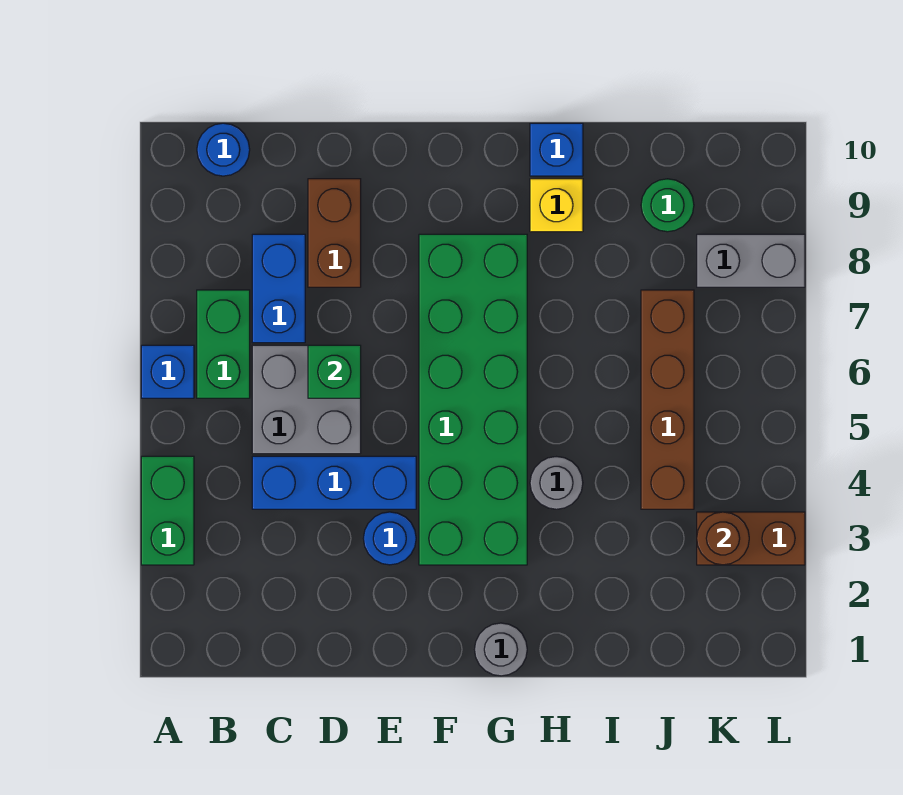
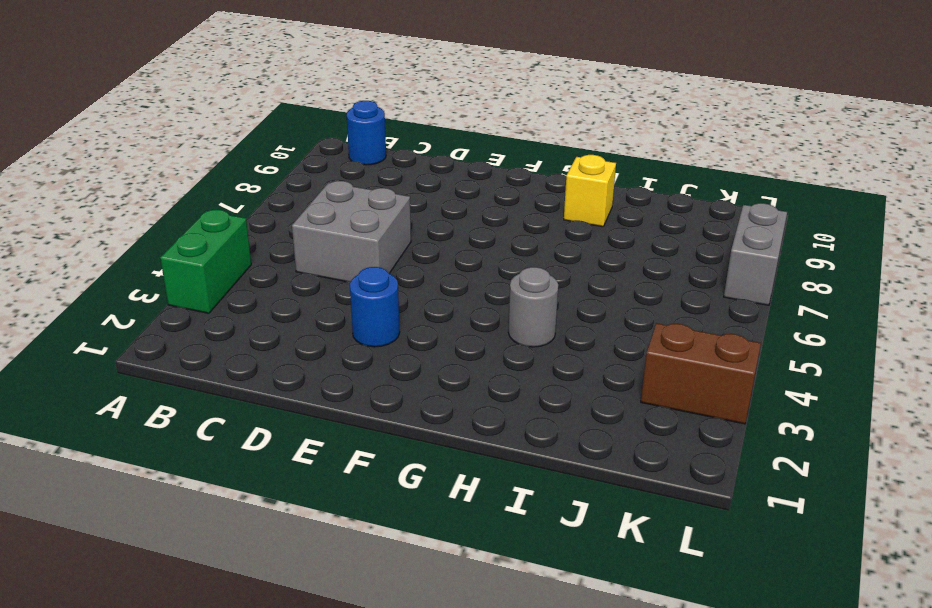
grey brick L7:L8 level 1 -> grey brick K8:L8 level 1
none -> blue brick A6 level 1
none -> green brick B6:B7 level 1
none -> blue brick C4:E4 level 1

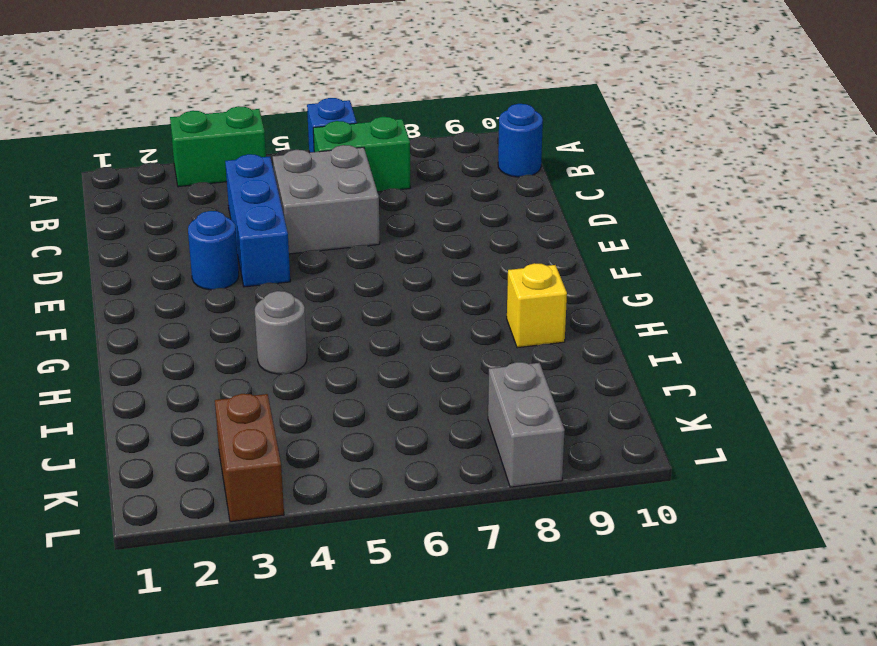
none -> blue brick C7:C8 level 1
none -> brown brick D8:D9 level 1
none -> green brick F3:G8 level 1

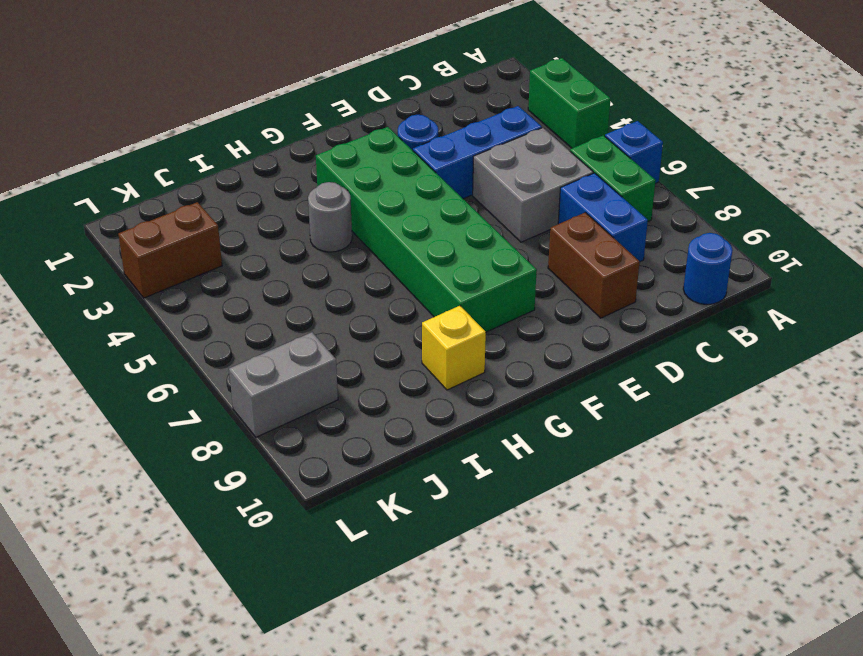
none -> grey round brick G1 level 1
none -> blue brick H10 level 1
none -> brown brick J4:J7 level 1

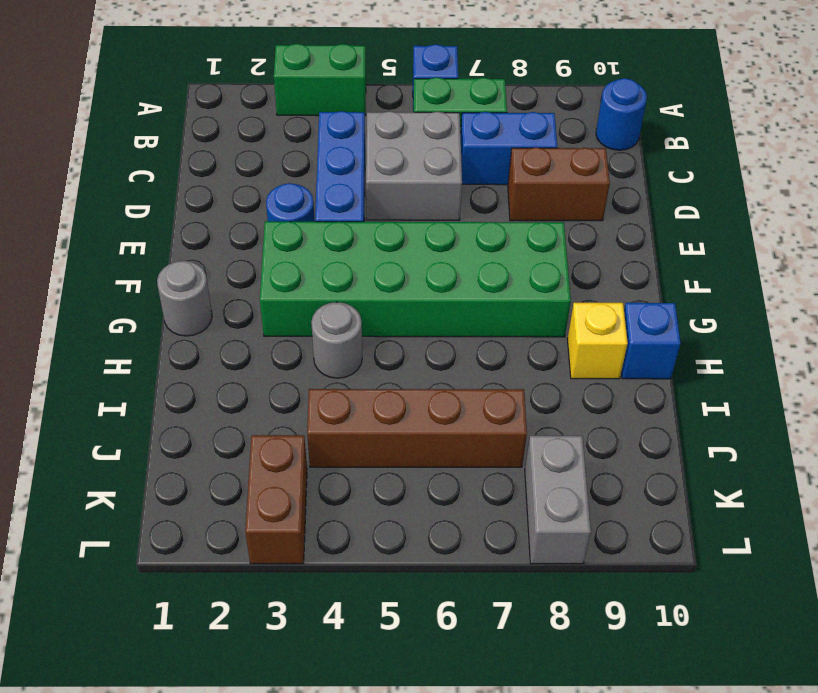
none -> green round brick J9 level 1
none -> green brick D6 level 2
none -> brown round brick K3 level 2

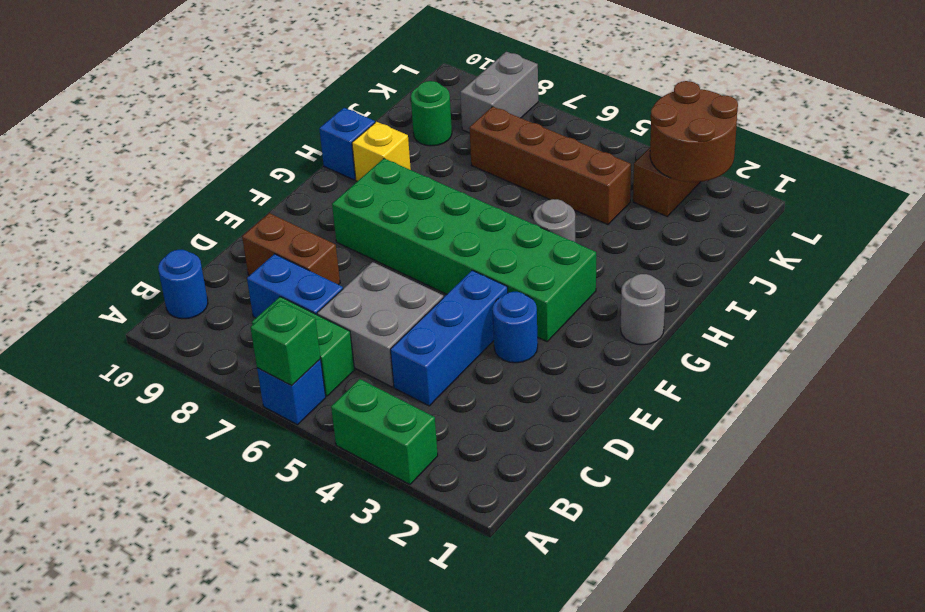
green brick A6 level 2 -> green brick D6 level 2
brown round brick K2:L3 level 2 -> brown round brick K3 level 2

